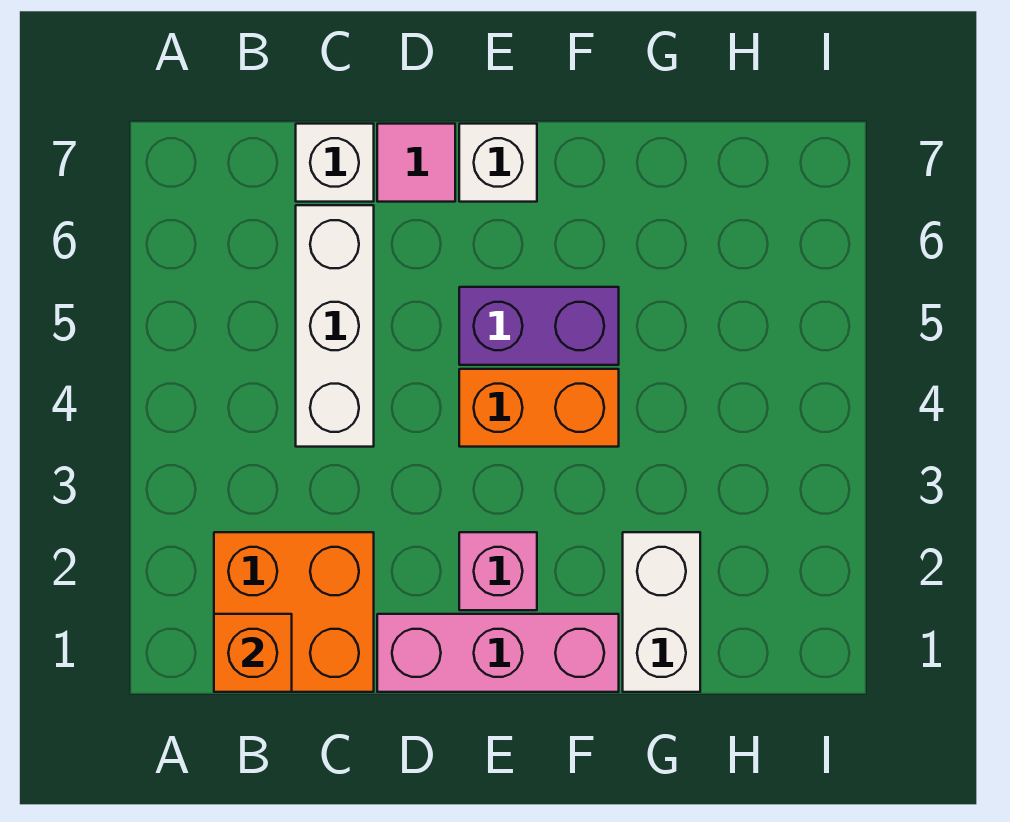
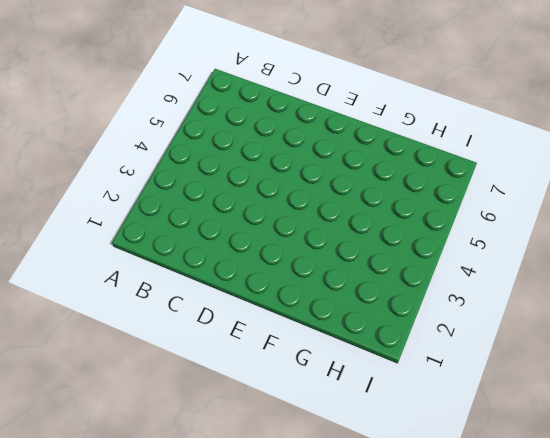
none -> orange brick B1:C2 level 1
none -> white brick C4:C6 level 1

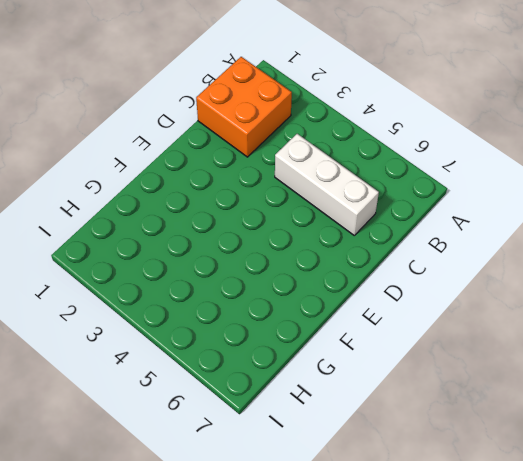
none -> white brick C7 level 1
none -> pink brick D1:F1 level 1

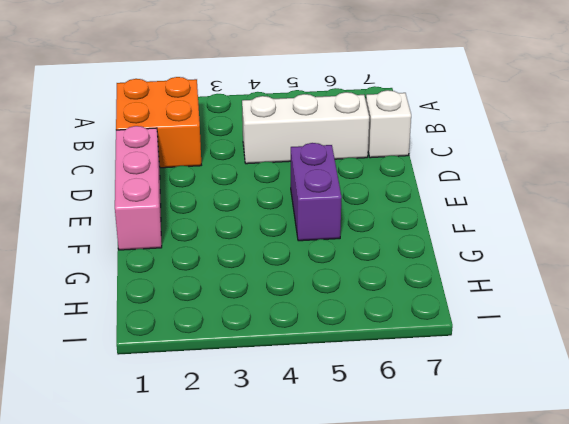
none -> pink tile D7 level 1
none -> pink brick E2 level 1

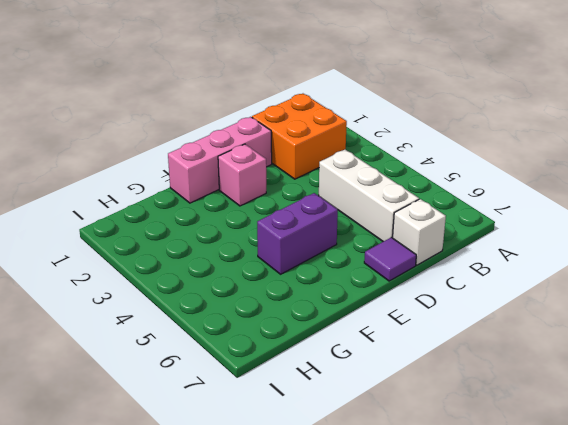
purple tile D7 level 1 -> pink tile D7 level 1
none -> orange brick E4:F4 level 1
none -> white brick E7 level 1

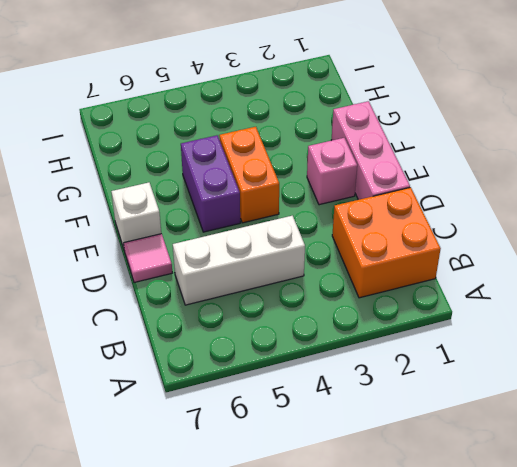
none -> white brick C7 level 1
none -> white brick G1:G2 level 1

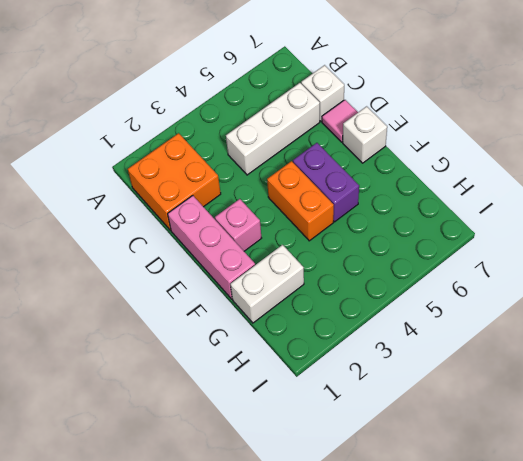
none -> orange brick B1 level 2

